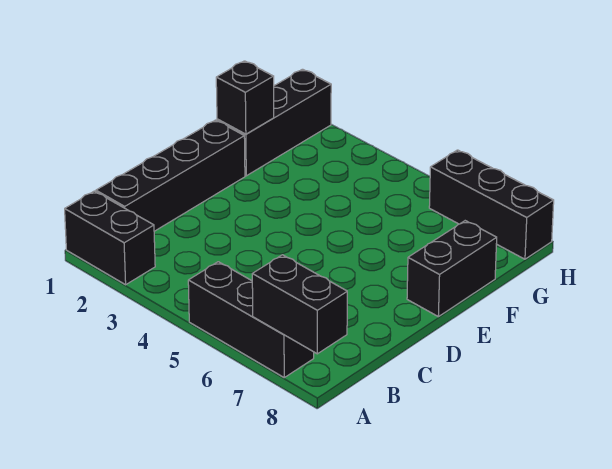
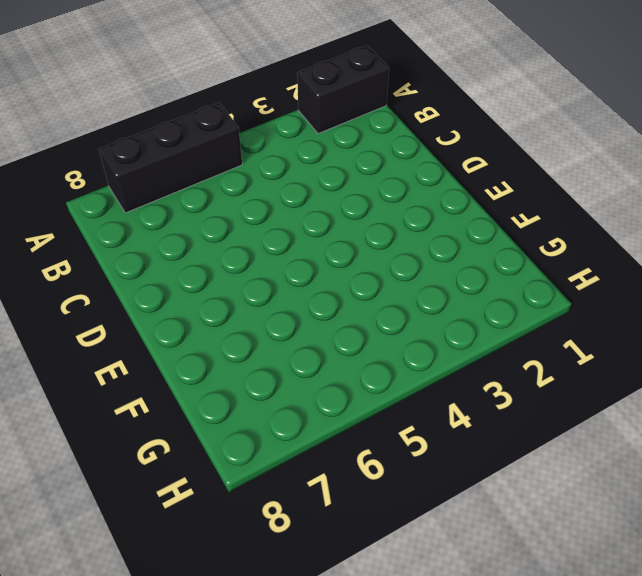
none -> black brick B1:E1 level 1
none -> black brick E8:F8 level 1

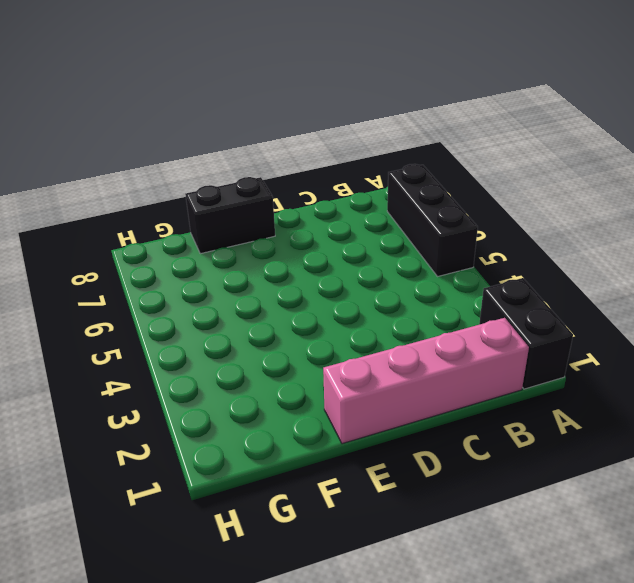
pink brick B1:E1 level 1 -> black brick B1:E1 level 1
none -> black brick F1:H1 level 1
none -> black brick H6:H8 level 1

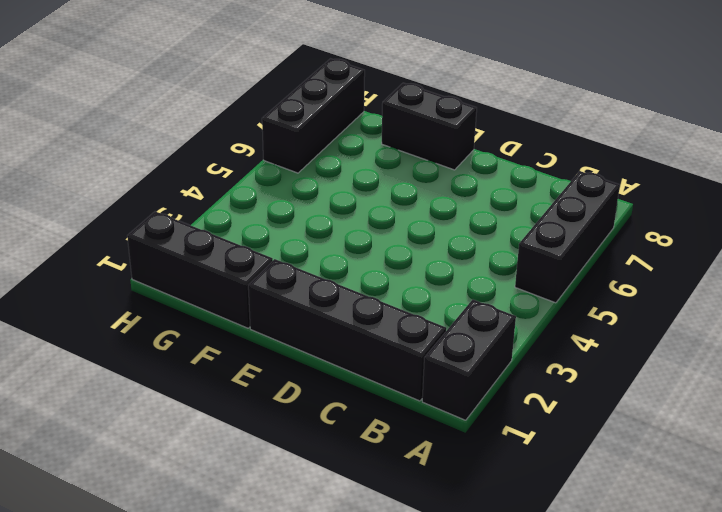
none -> black brick A7:A8 level 2
none -> black brick F1 level 2

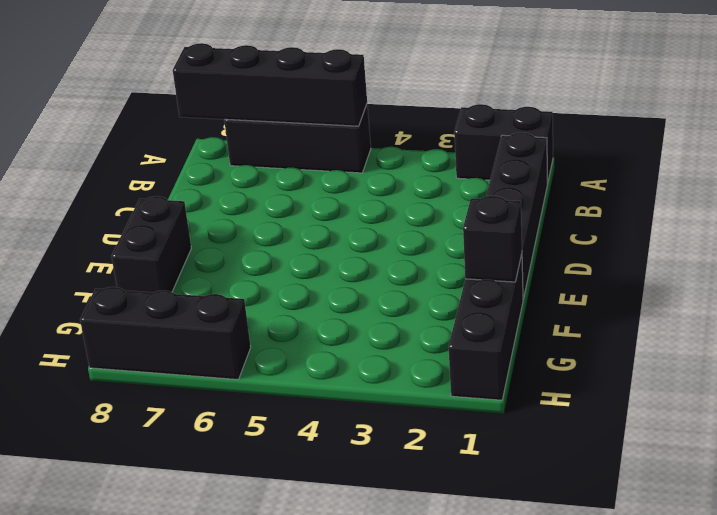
black brick A5:A8 level 2 -> black brick A7:A8 level 2

